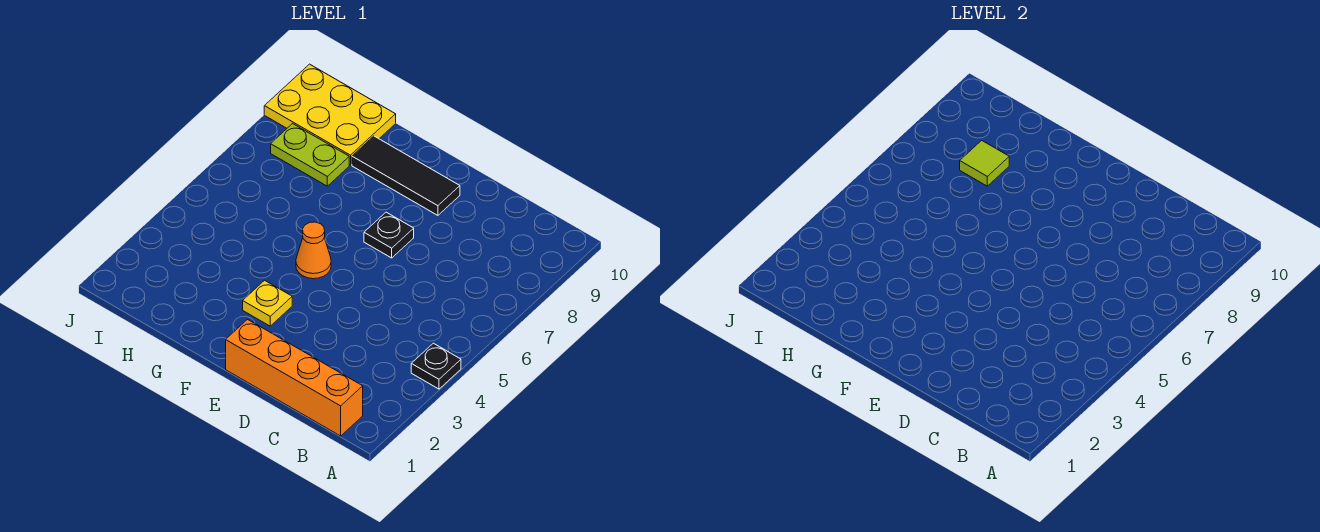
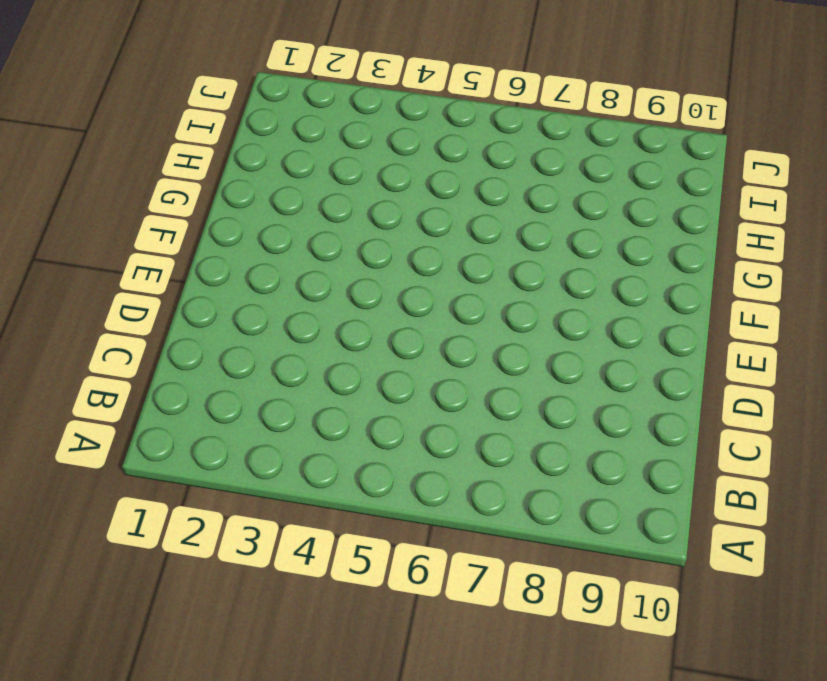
none -> black plate A4 level 1
none -> orange brick B1:E1 level 1

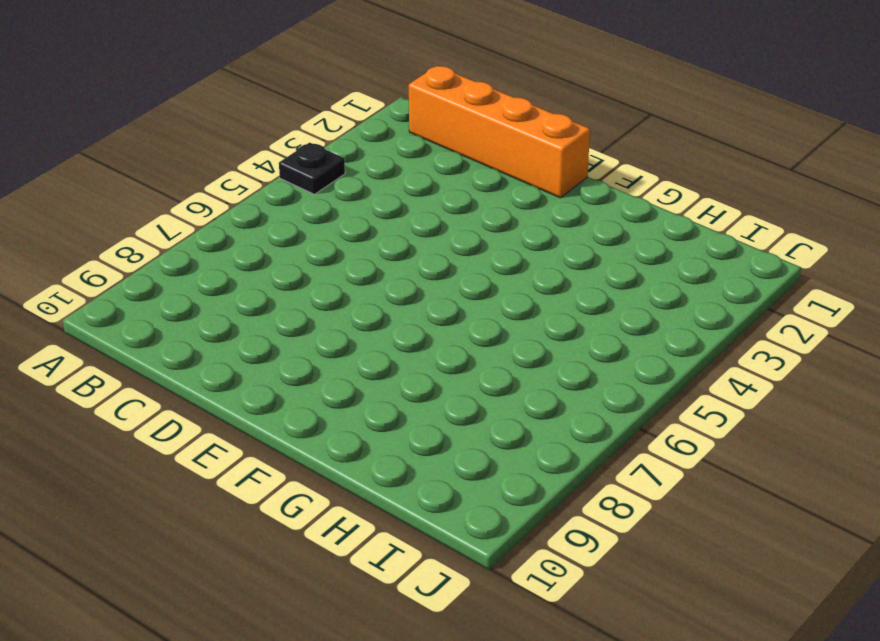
none -> black plate E7 level 1
none -> black tile E9:G9 level 1

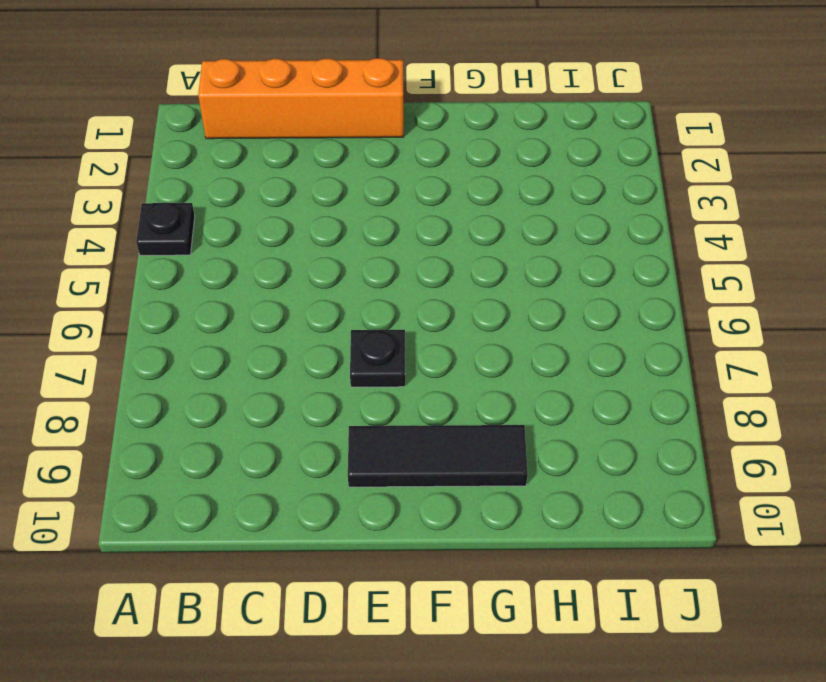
none -> yellow plate F3 level 1
none -> orange cone F5 level 1

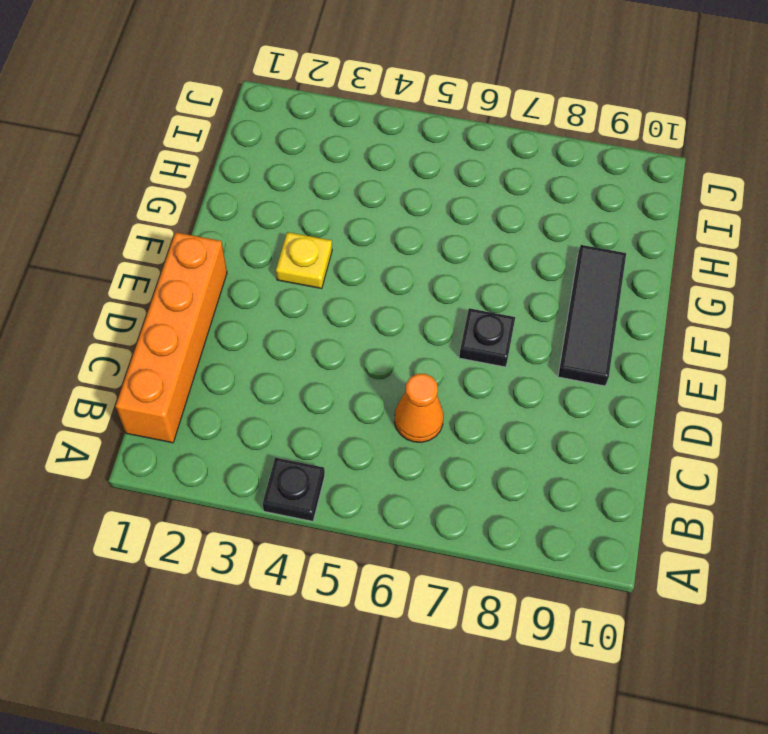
orange cone C6 level 1 -> orange cone F5 level 1
none -> lime plate H8:I8 level 1
none -> yellow plate H9:J10 level 1

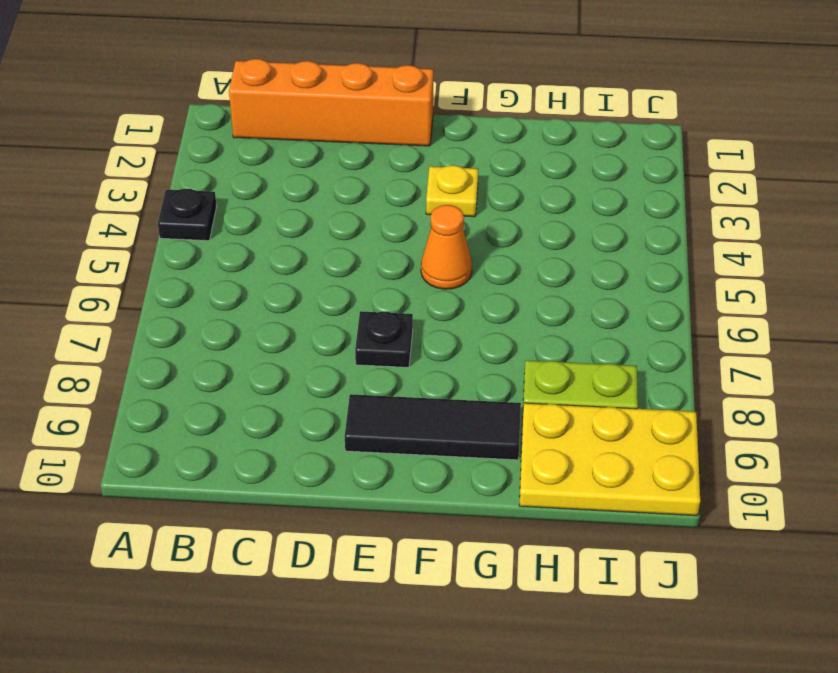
none -> lime tile H8 level 2

